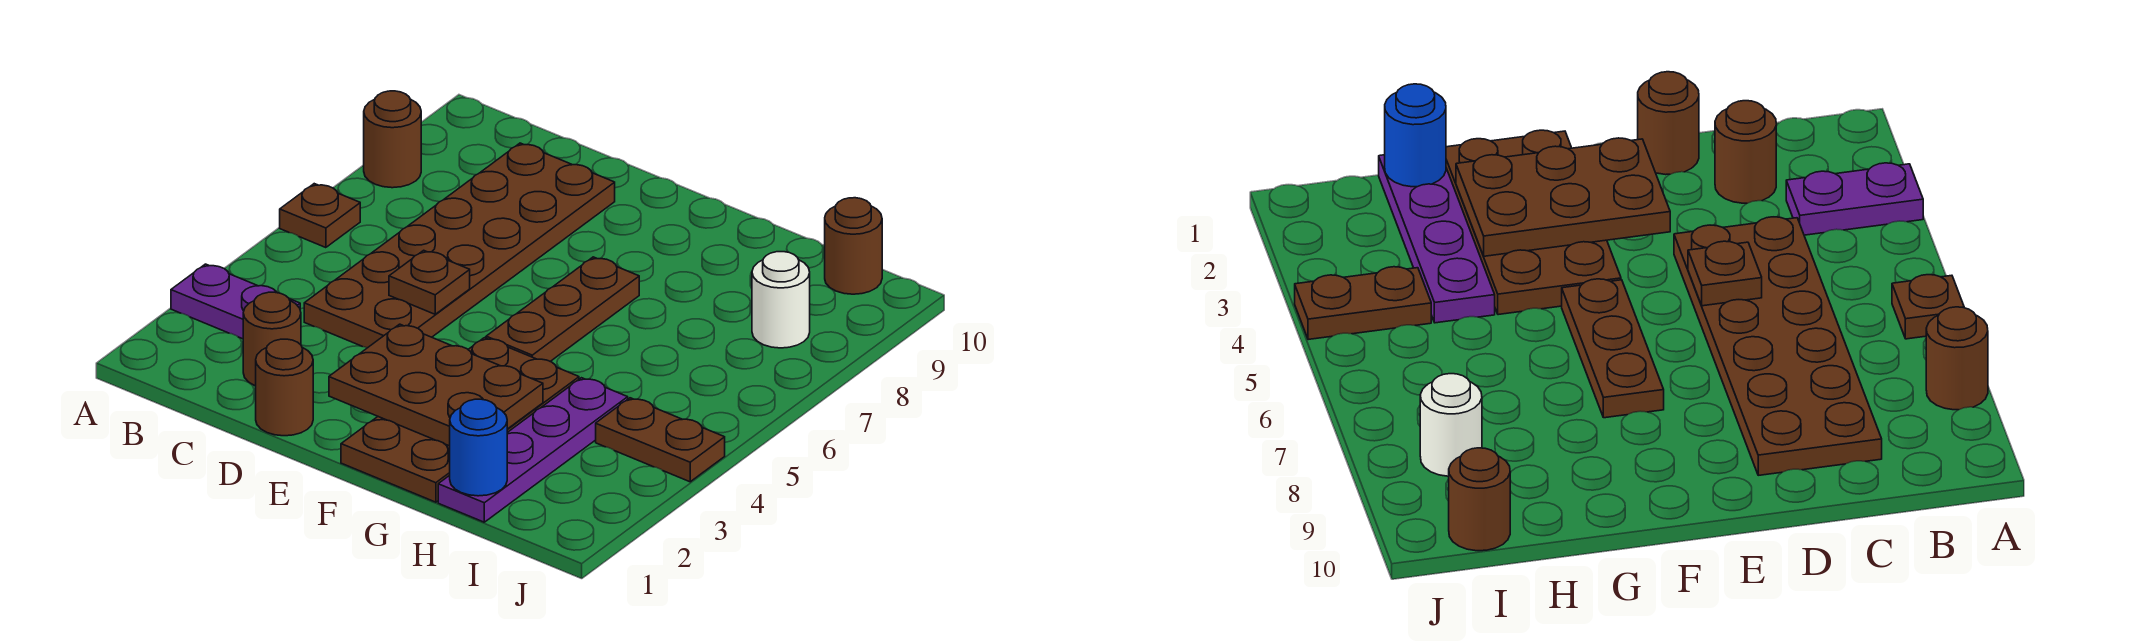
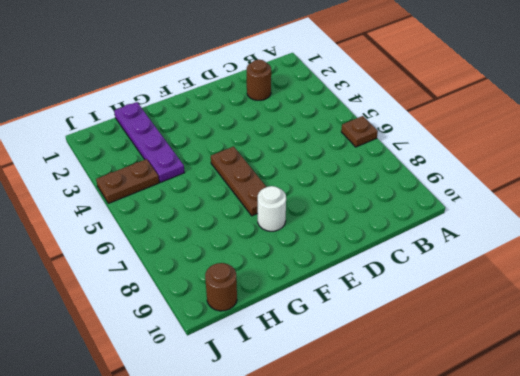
white round brick F8 level 1 -> white round brick I8 level 1
none -> purple plate A3:B3 level 1
none -> brown round brick A8 level 1
none -> brown plate C4:D9 level 1

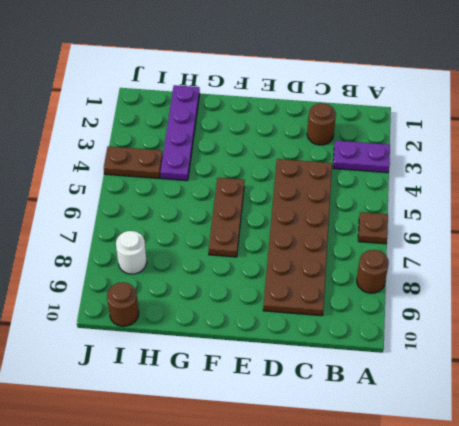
none -> brown round brick D1 level 1
none -> brown plate F1:G4 level 1
none -> brown plate D5 level 2

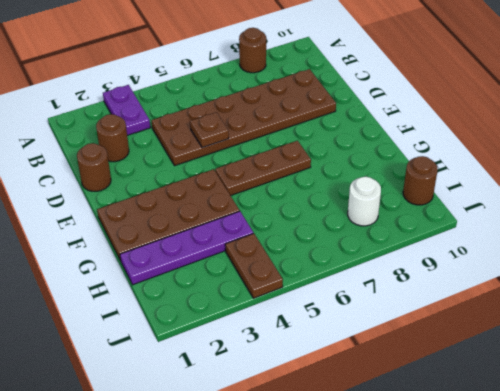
none -> brown plate A6 level 1
none -> brown plate E2:G3 level 2
none -> blue round brick H1 level 2

